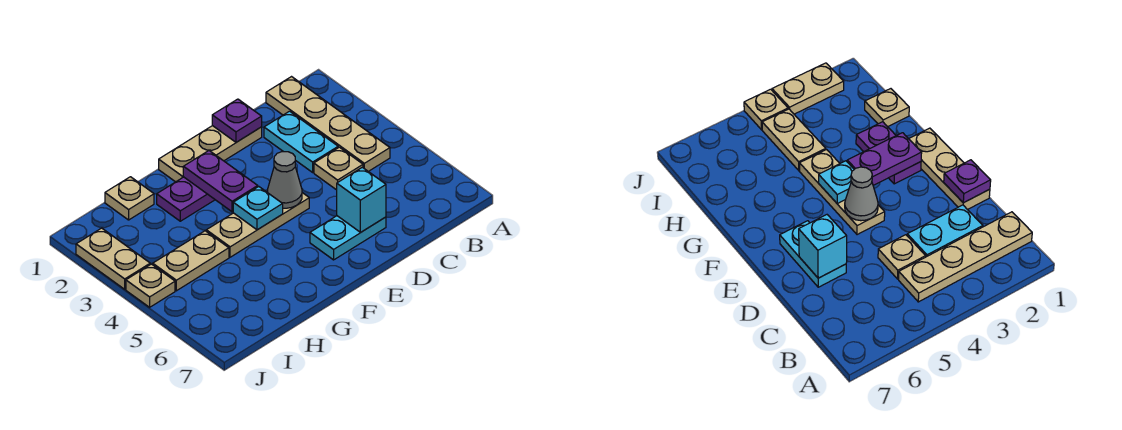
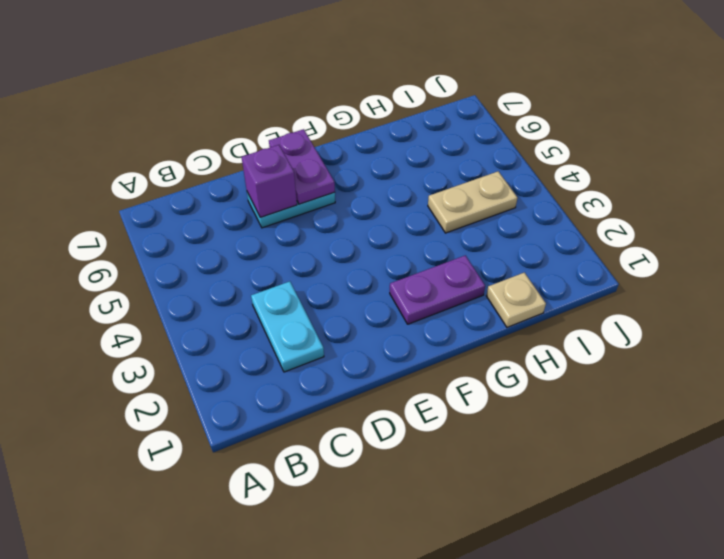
purple brick D6 level 2 -> cyan brick D6 level 2
purple plate E6:E7 level 2 -> purple plate F2:F3 level 2
none -> tan plate B1:B4 level 1
none -> tan plate C4 level 1
none -> tan plate D1:F1 level 1

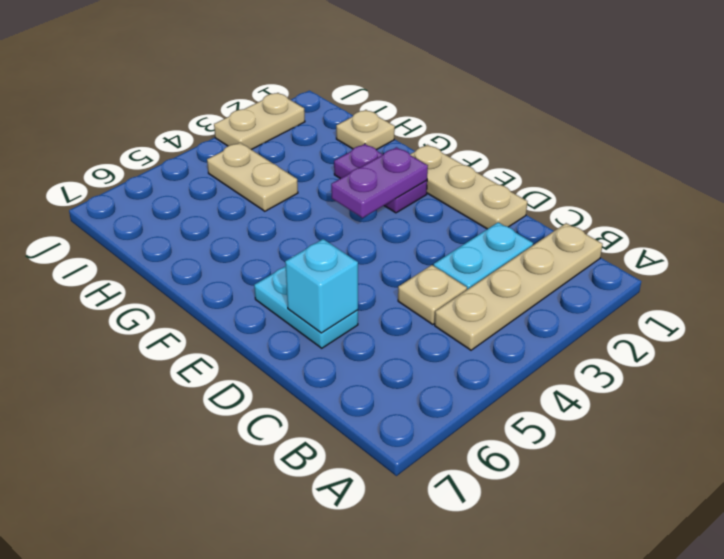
none -> tan plate E4:G4 level 1
none -> tan plate J4 level 1
none -> purple plate D1 level 2

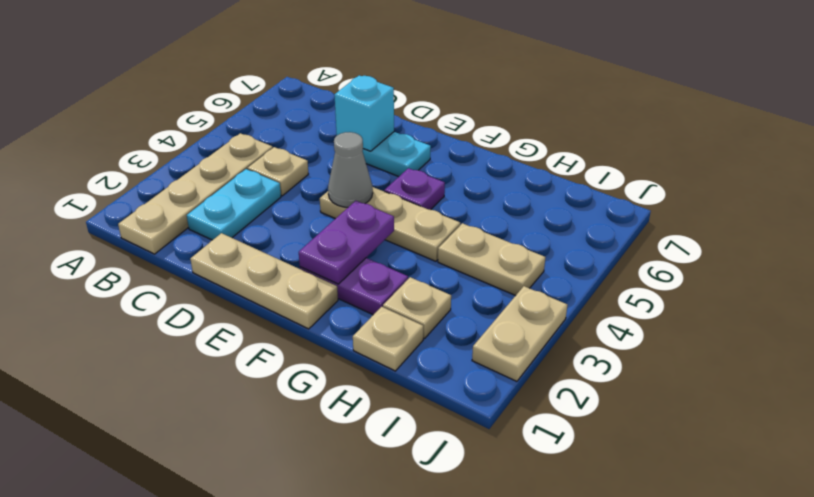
purple plate F5 level 1 -> purple plate D1 level 2
tan plate H2 level 1 -> tan plate J4 level 1
none -> cyan plate F4 level 2

